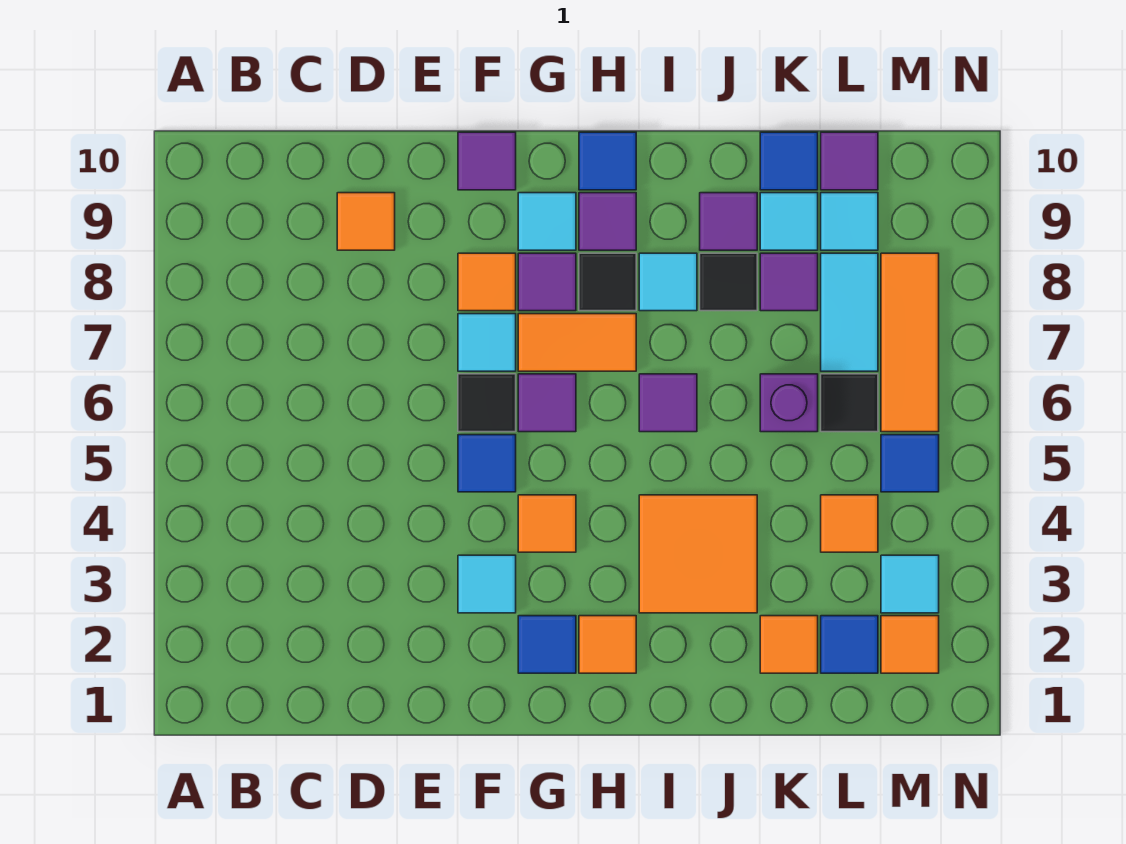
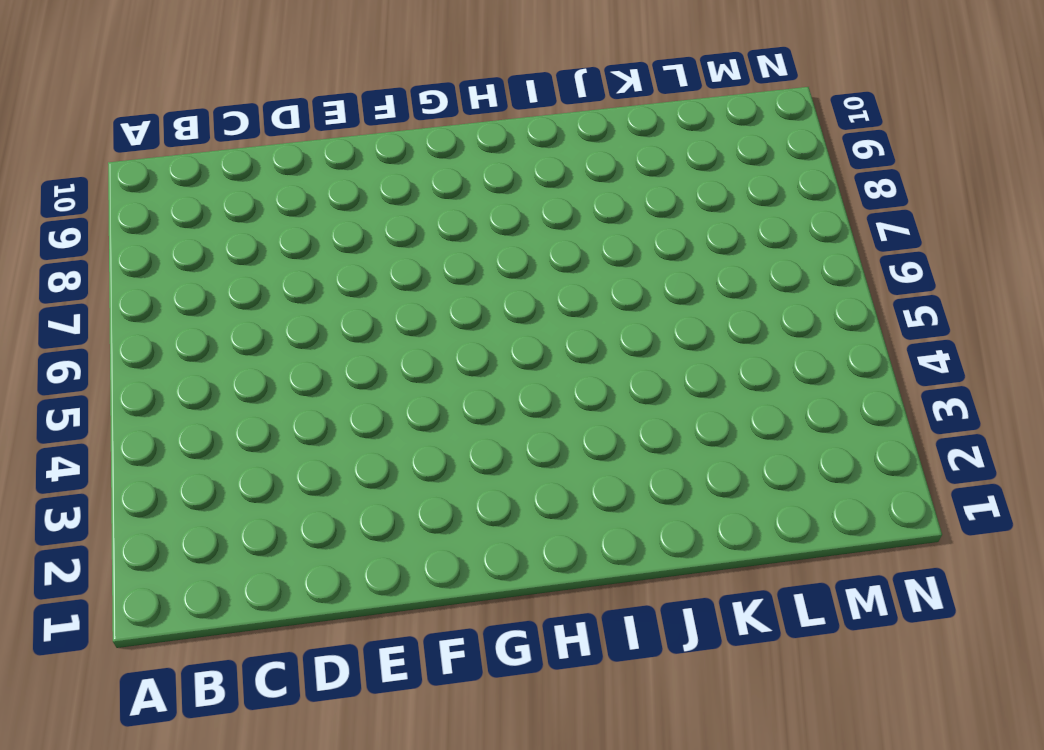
none -> orange tile D9 level 1
none -> cyan tile F3 level 1
none -> blue tile F5 level 1
none -> black tile F6 level 1

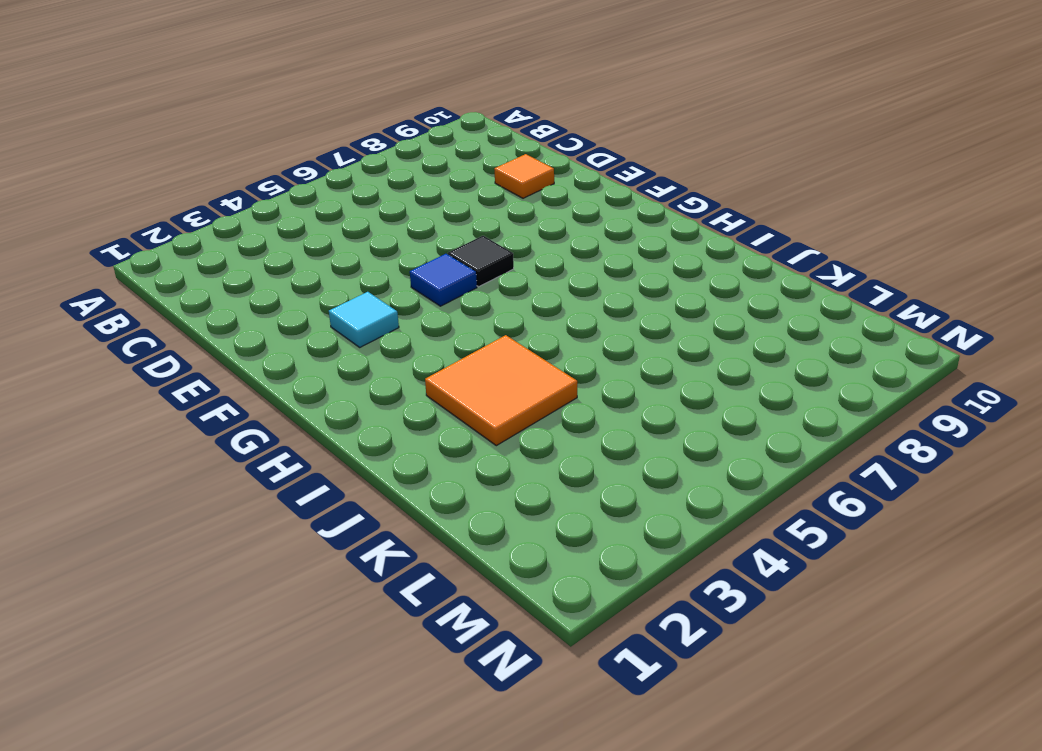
none -> cyan tile F7 level 1
none -> orange tile F8 level 1
none -> purple tile F10 level 1
none -> blue tile G2 level 1

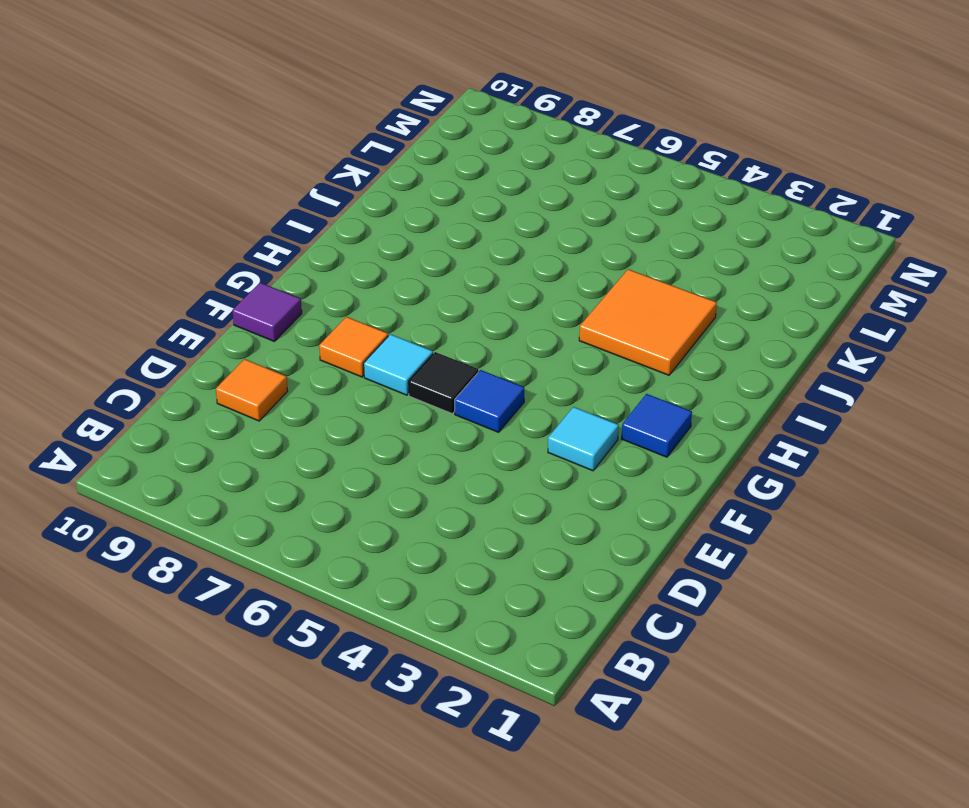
none -> orange tile G4 level 1
none -> purple tile G6 level 1
none -> orange tile G7:H7 level 1
none -> purple tile G8 level 1

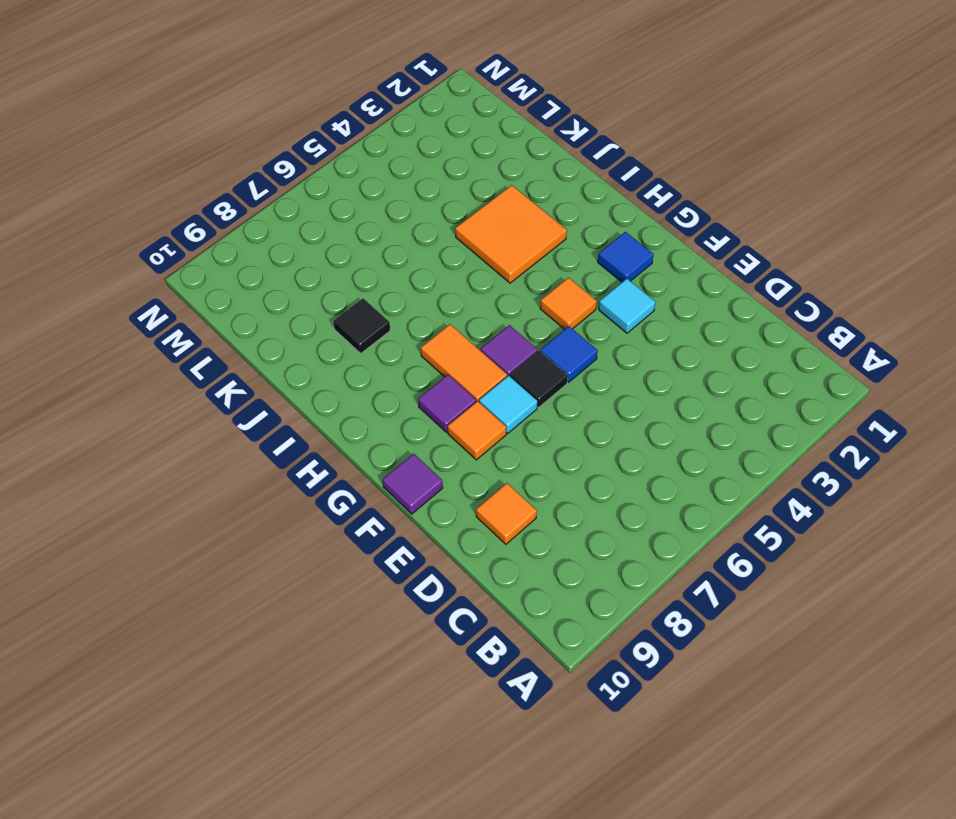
none -> cyan tile G9 level 1
none -> orange tile H2 level 1
none -> black tile H8 level 1
none -> purple tile H9 level 1

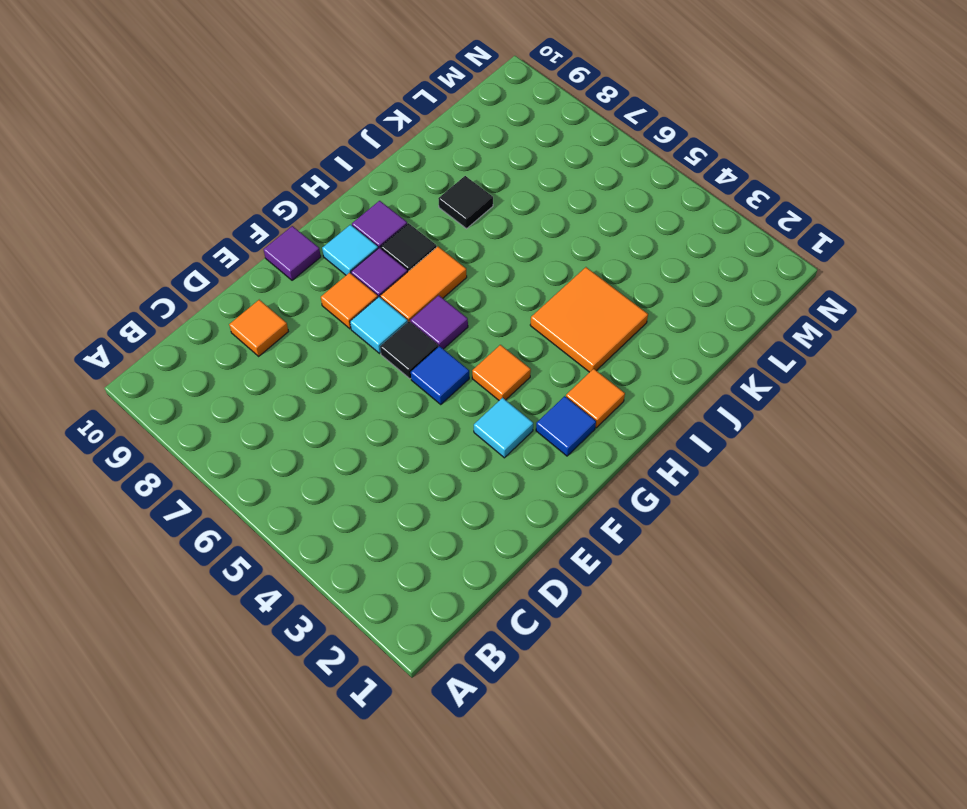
none -> blue tile H10 level 1
none -> purple tile I6 level 1
none -> cyan tile I8 level 1
none -> purple tile J9 level 1

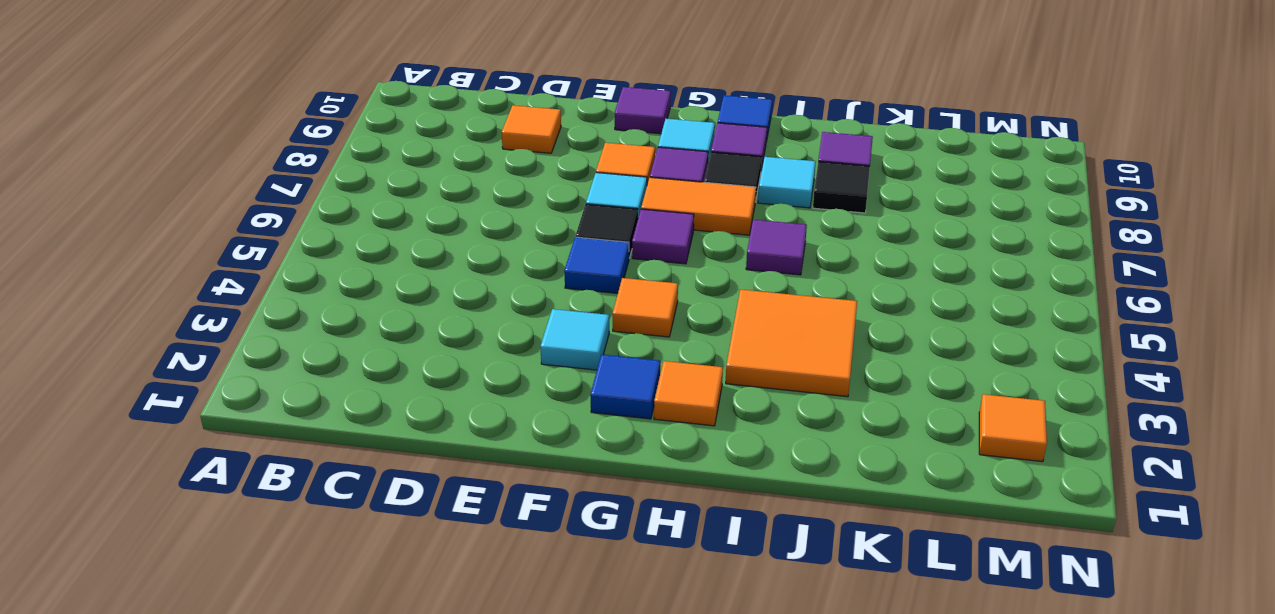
none -> orange tile K2 level 1
none -> purple brick K6 level 1
none -> purple tile K8 level 1
none -> cyan tile K9 level 1

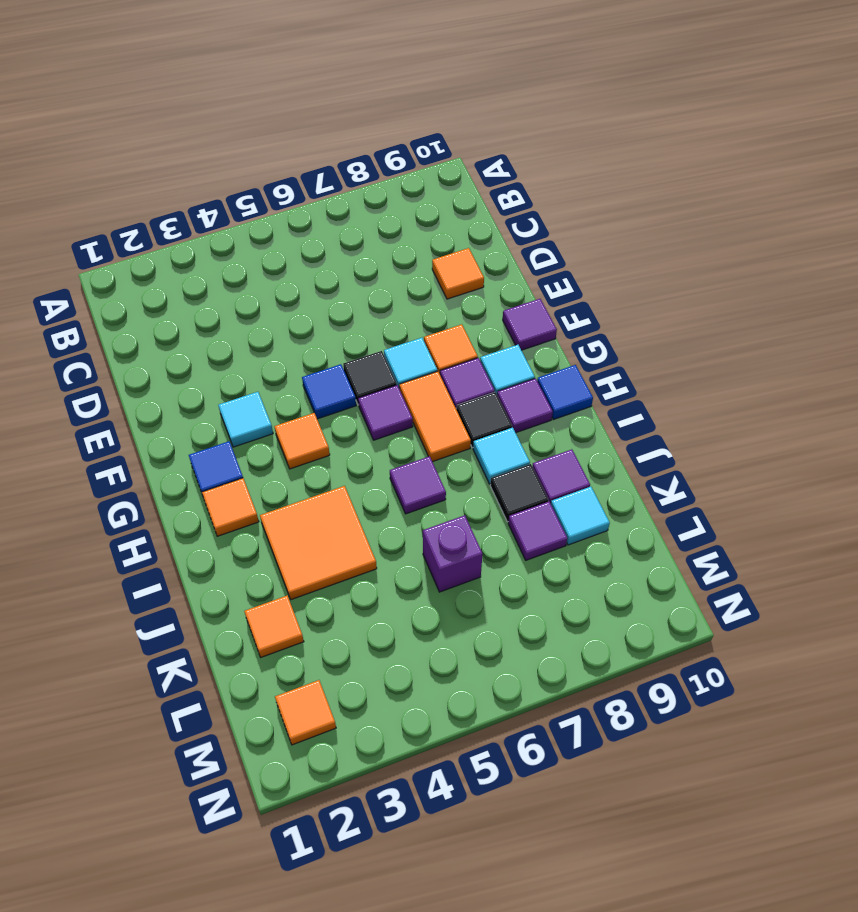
none -> blue tile K10 level 1
none -> blue tile L2 level 1
none -> orange tile L4 level 1
none -> black tile L6 level 1

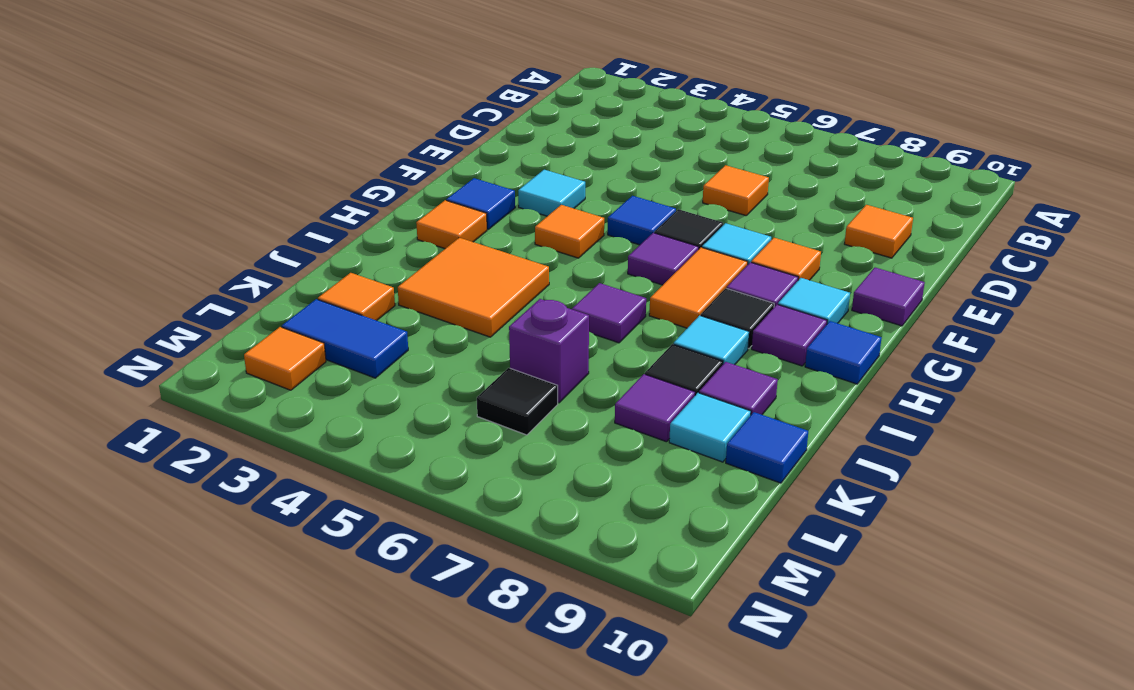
orange tile D6 level 1 -> orange tile L4 level 1
blue tile L2:L3 level 1 -> blue tile L2 level 1
none -> cyan tile L7:L8 level 1
none -> cyan tile L9 level 1
none -> purple tile L10 level 1
none -> cyan tile M3 level 1

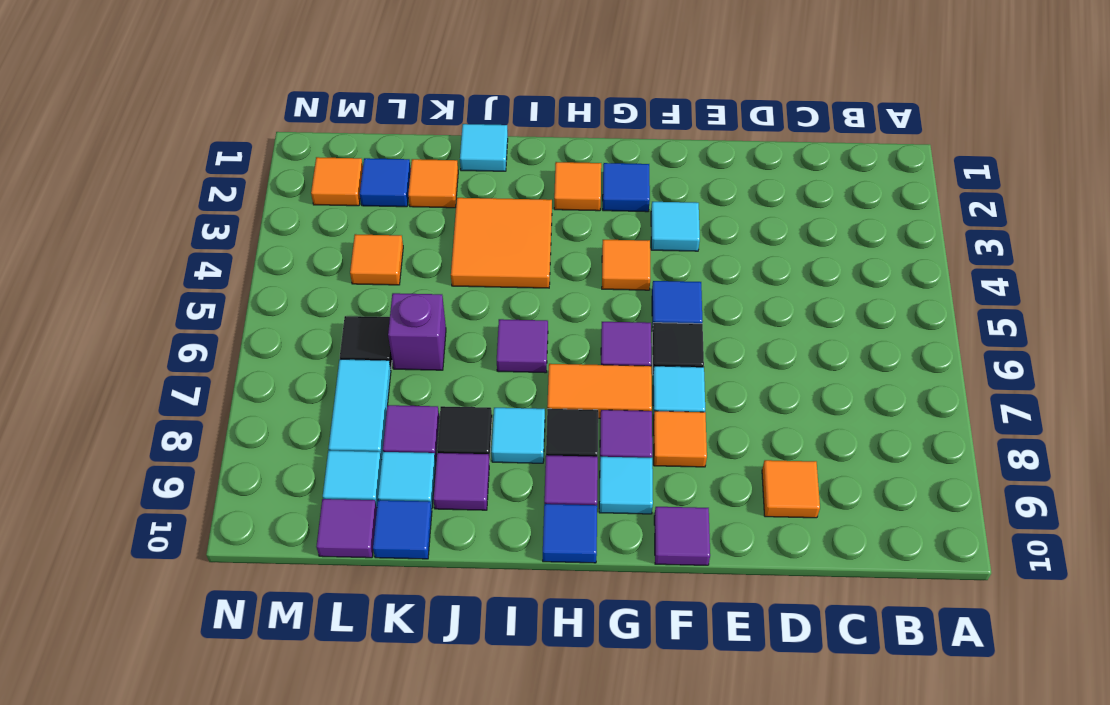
cyan tile J1 level 1 -> cyan tile M3 level 1
none -> blue tile M5 level 1
none -> orange tile M6:M8 level 1

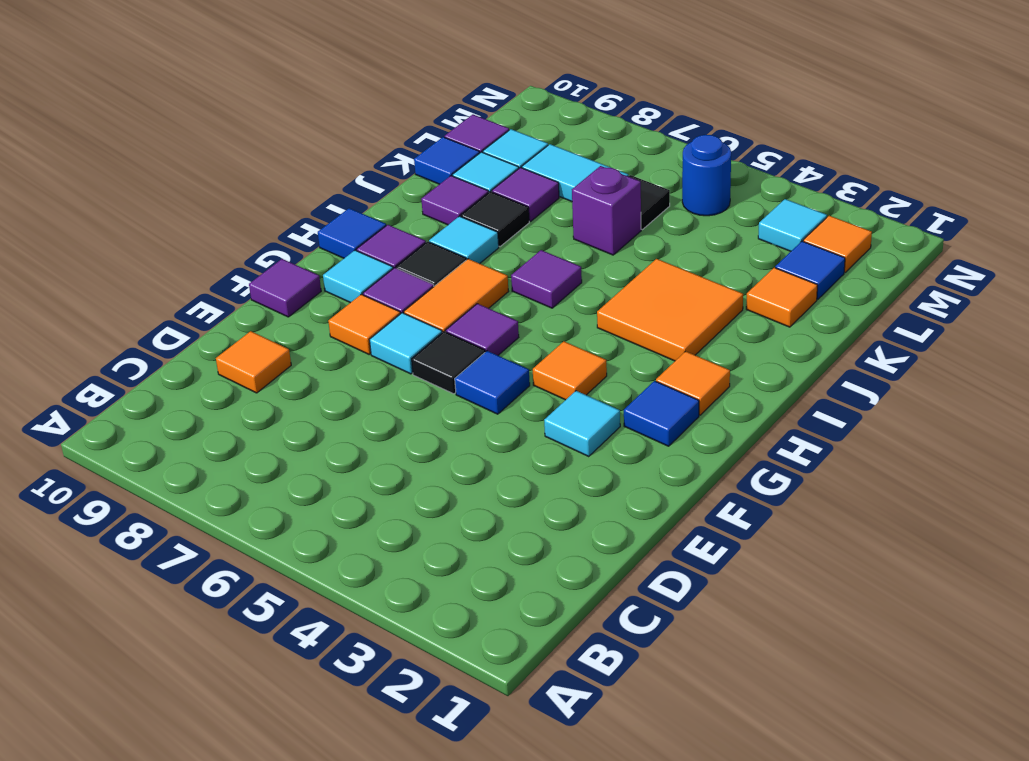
blue round brick M5 level 1 -> blue tile M5 level 1
none -> orange tile L4 level 1
none -> orange tile M6:M8 level 1

